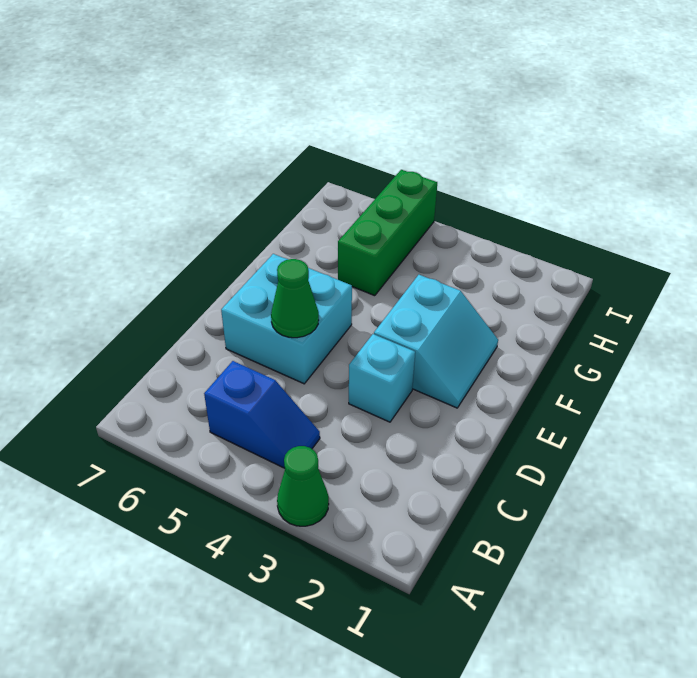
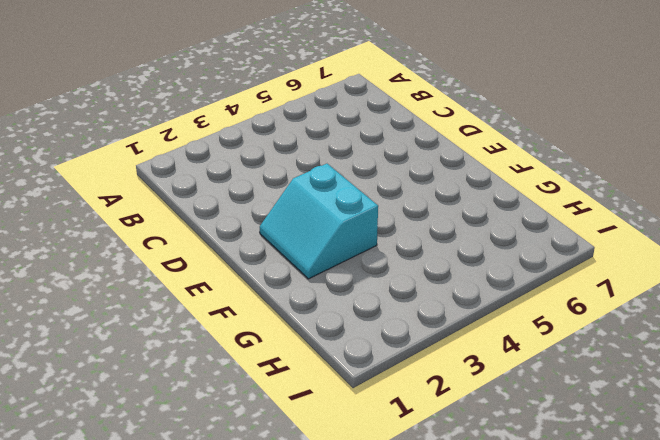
none -> green cone A3 level 1
none -> blue slope B4:B5 level 1 top 5

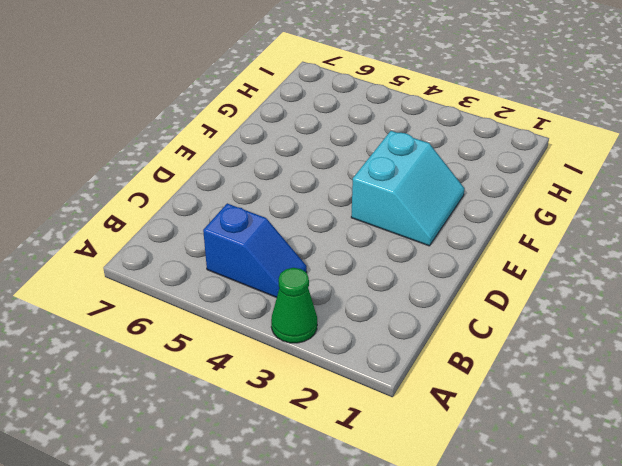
none -> cyan brick D3 level 1
none -> cyan brick D5:E6 level 1

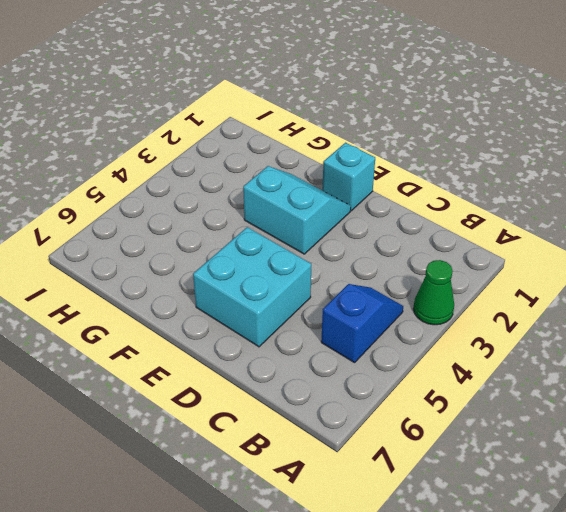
cyan brick E1 level 1 -> cyan brick D3 level 1
none -> green brick G5:I5 level 1
none -> green cone D5 level 2

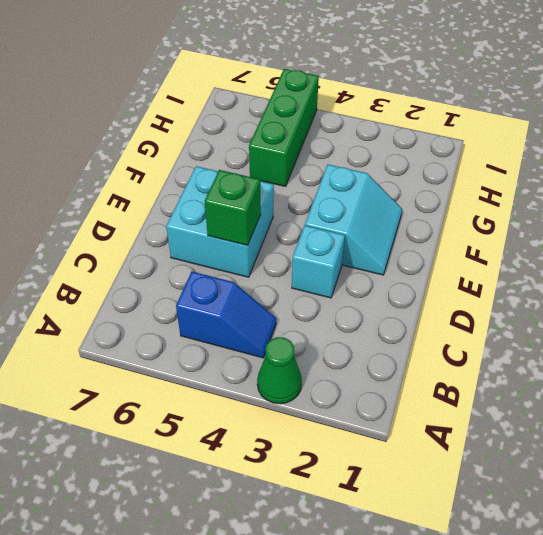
green brick D5 level 2 -> green cone D5 level 2

